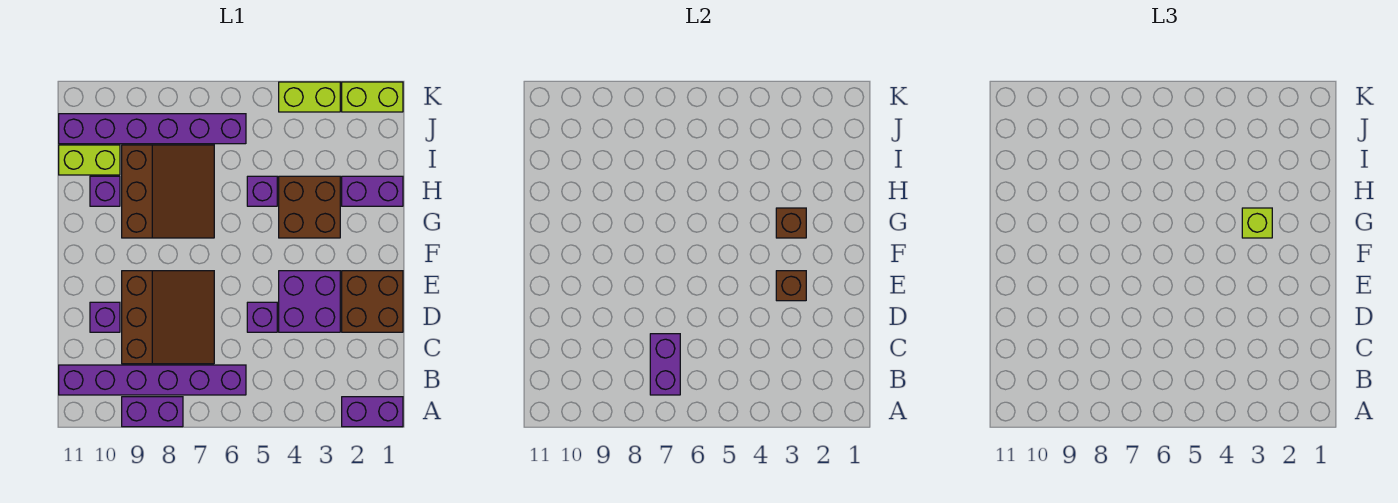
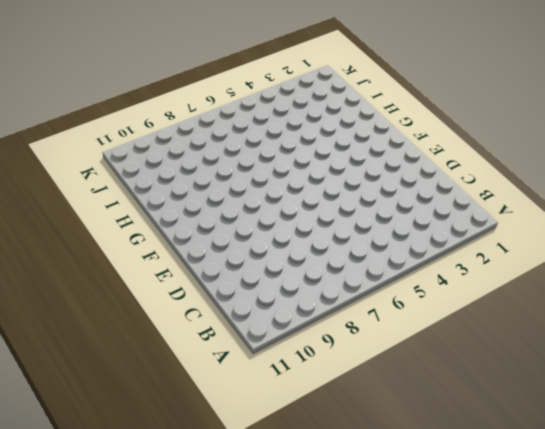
none -> purple brick A1:A2 level 1
none -> purple brick A8:A9 level 1
none -> purple brick B6:B11 level 1

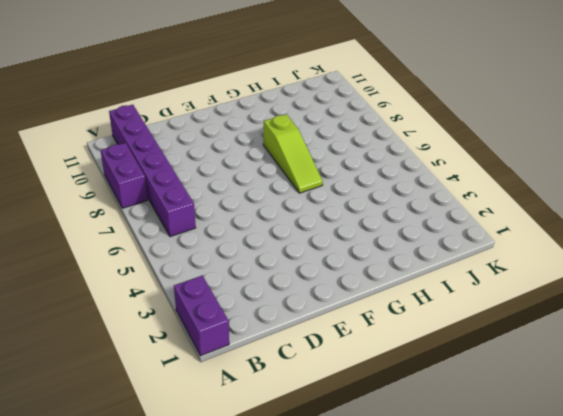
lime slope G6:G8 level 1 top 8 -> brown slope G7:I9 level 1 top 9
none -> brown slope C7:E9 level 1 top 9
none -> brown brick D1:E2 level 1
none -> purple brick D3:E4 level 1

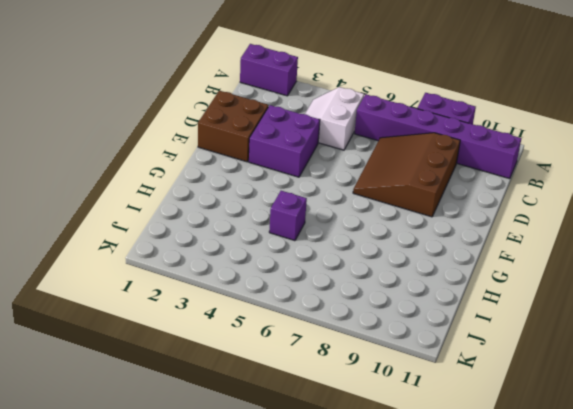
white slope B4:C5 level 1 top 5 -> none
none -> purple brick D5 level 1
none -> purple brick D10 level 1
none -> brown brick G3:H4 level 1

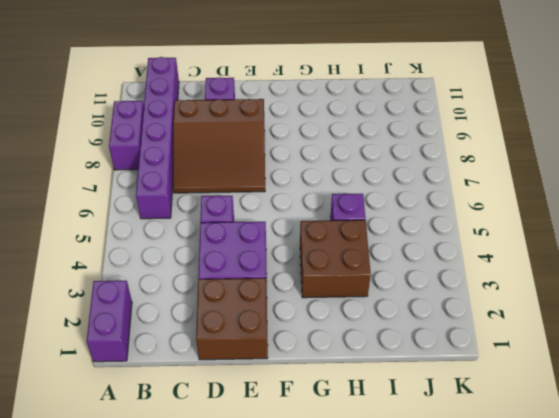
none -> brown slope G7:I9 level 1 top 9
none -> purple brick H1:H2 level 1
none -> purple brick H10 level 1

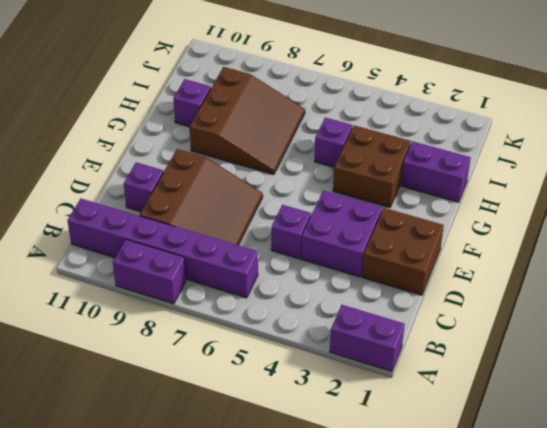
none -> lime brick I10:I11 level 1
none -> purple brick J6:J11 level 1
none -> lime brick K1:K2 level 1

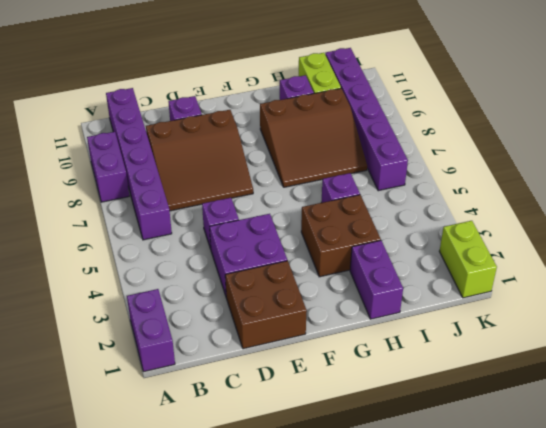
none -> lime brick K3:K4 level 1
none -> purple brick B7:C7 level 2
none -> brown brick E3 level 2

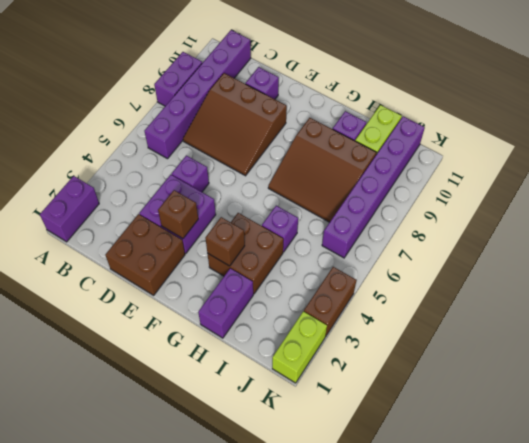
brown brick K3:K4 level 1 -> lime brick K3:K4 level 1
none -> purple brick B7:C7 level 2
none -> lime brick G3 level 3

